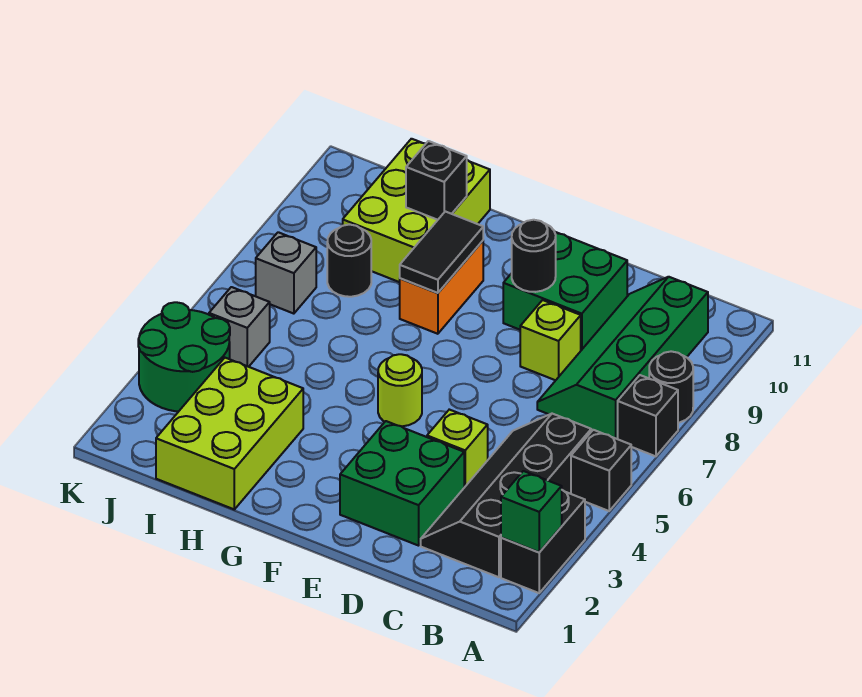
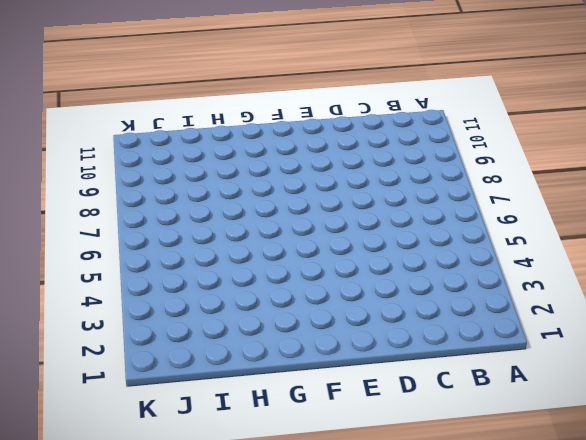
none -> black brick A2:A3 level 1
none -> black brick A5 level 1
none -> black brick A7 level 1

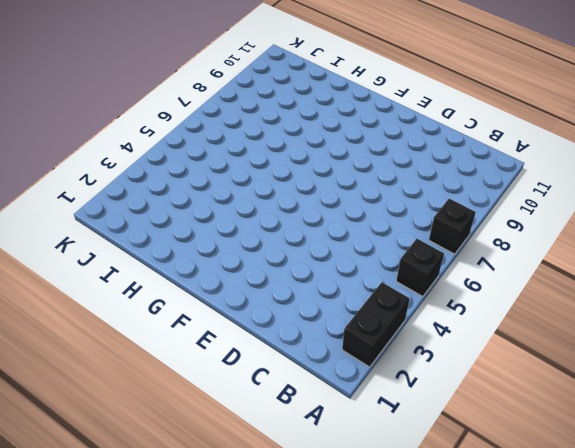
none -> black round brick A8 level 1
none -> black slope B2:C5 level 1 top B
none -> green slope B7:C10 level 1 top B

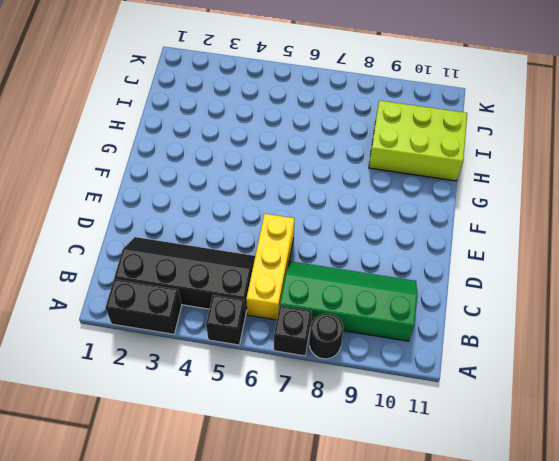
yellow brick B6:D6 level 1 -> none
none -> green brick D2:E3 level 1
none -> lime brick D4 level 1
none -> lime brick D8 level 1

